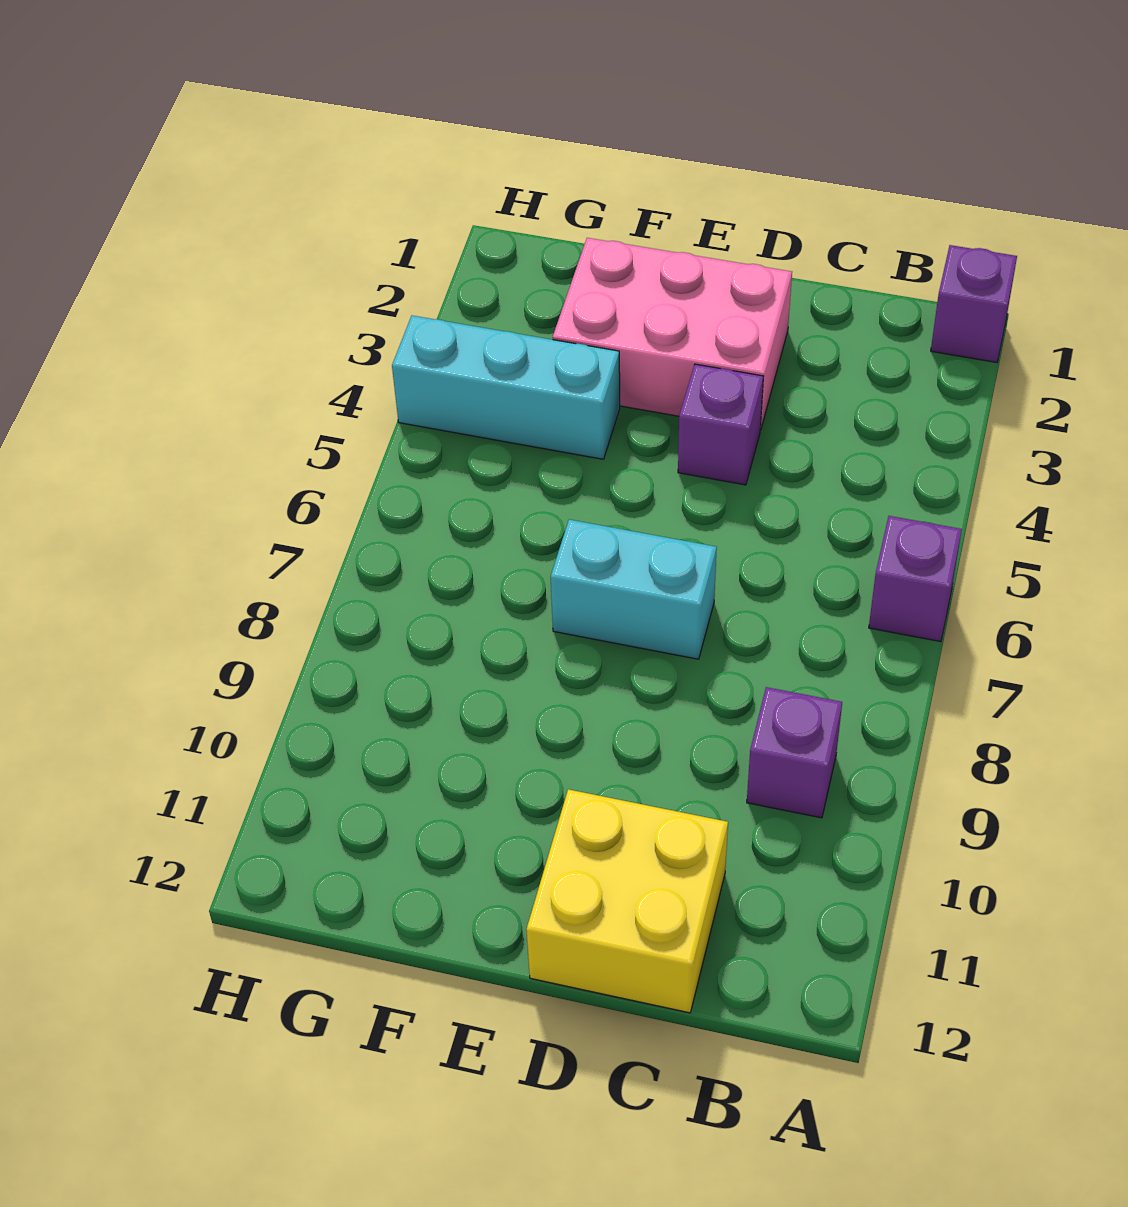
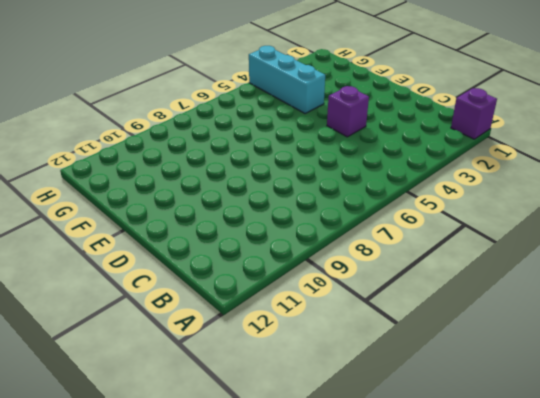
none -> purple brick A6 level 1
none -> purple brick B9 level 1

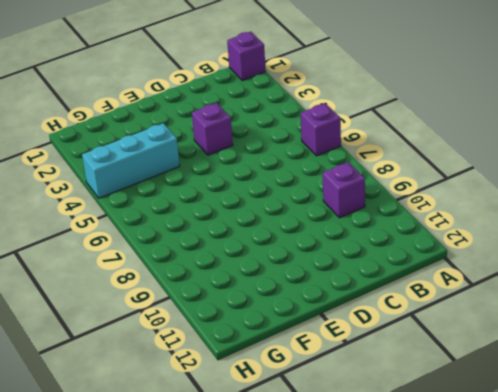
none -> yellow brick C11:D12 level 1
none -> pink brick D2:F3 level 1

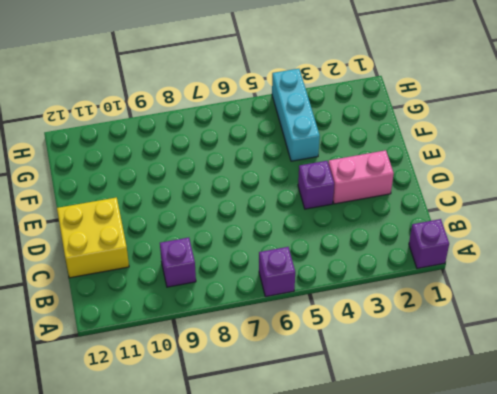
pink brick D2:D3 level 1 -> pink brick D2:F3 level 1
none -> cyan brick D7:E7 level 1

